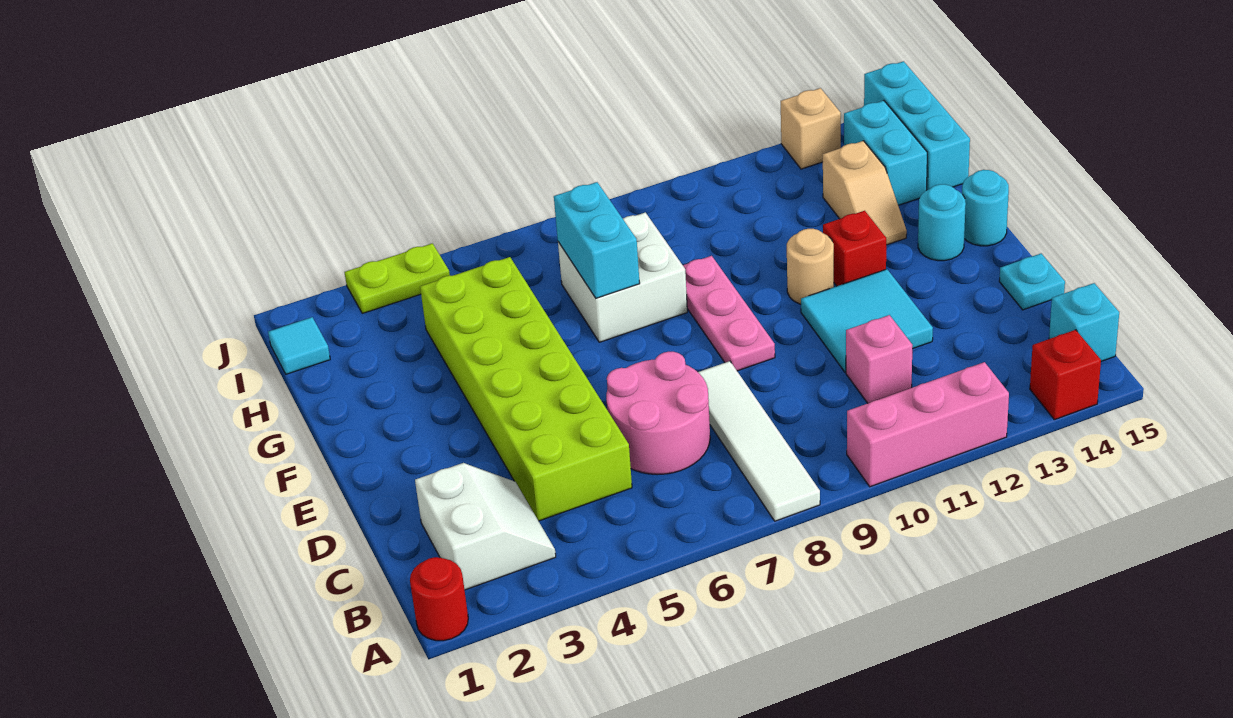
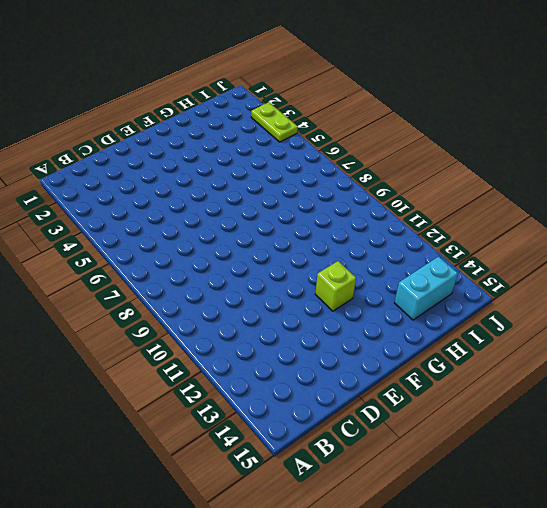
lime brick F12 level 1 -> red brick F12 level 1
none -> red round brick A1 level 1
none -> white tile A8:D8 level 1
none -> pink brick A10:A12 level 1

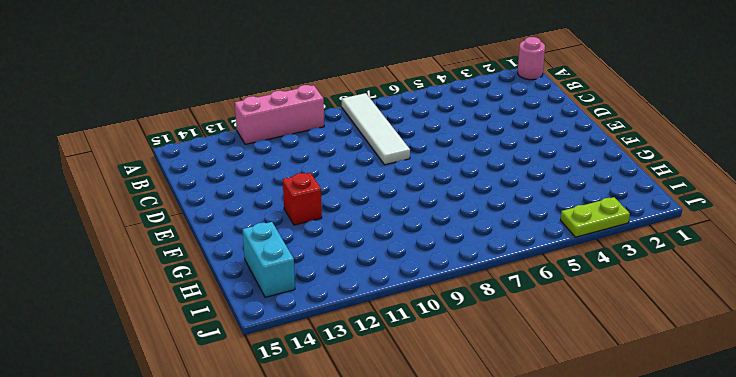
pink round brick A1 level 1 -> red round brick A1 level 1
none -> red brick A14 level 1
none -> white slope B2:C3 level 1 top 2
none -> cyan brick B15 level 1

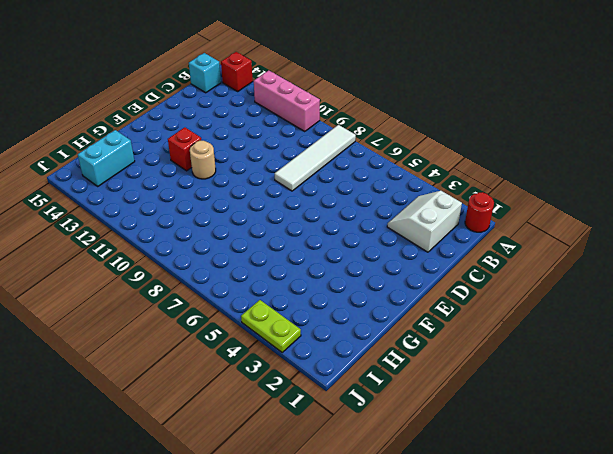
none -> lime brick C4:H5 level 1
none -> pink round brick C6:D7 level 1
none -> pink brick C11 level 1

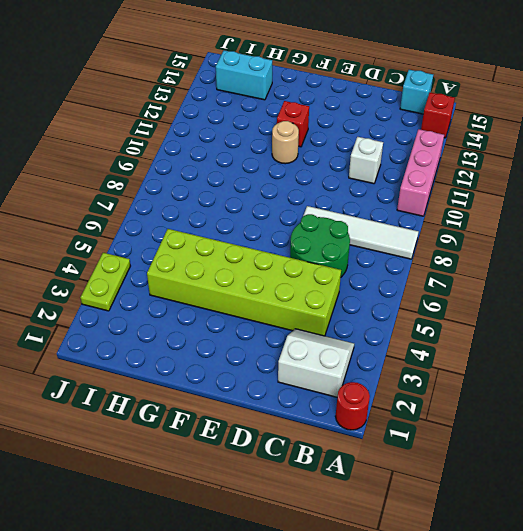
green round brick C6:D7 level 1 -> pink round brick C6:D7 level 1
white brick C11 level 1 -> pink brick C11 level 1
none -> cyan tile D11:E12 level 1
none -> cyan plate D15 level 1
none -> pink plate E9:G9 level 1

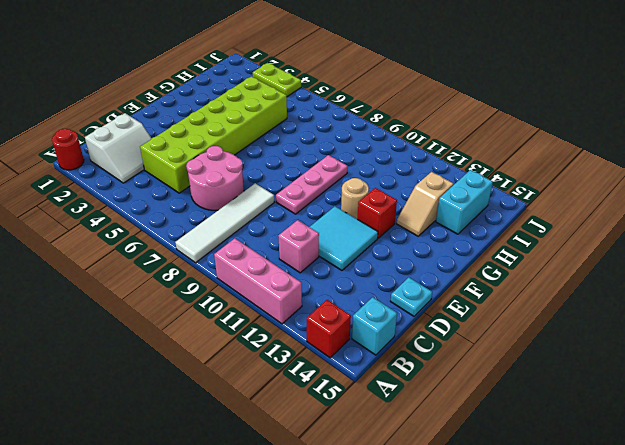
none -> cyan round brick F14 level 1
none -> cyan round brick F15 level 1
none -> white brick G7:H8 level 1

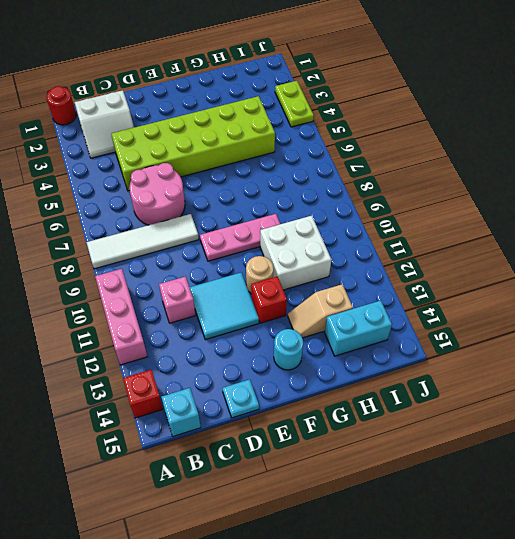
white brick G10:H11 level 1 -> white brick G7:H8 level 1
none -> cyan round brick F15 level 1
none -> cyan brick H15:J15 level 1
none -> cyan tile I1 level 1

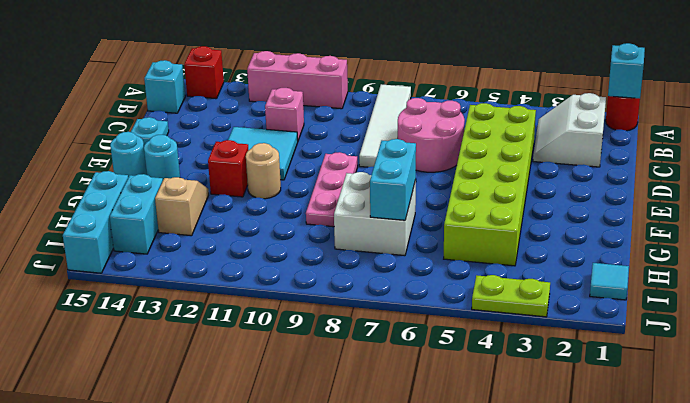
cyan brick A1 level 2 -> none
none -> tan brick J13 level 1

